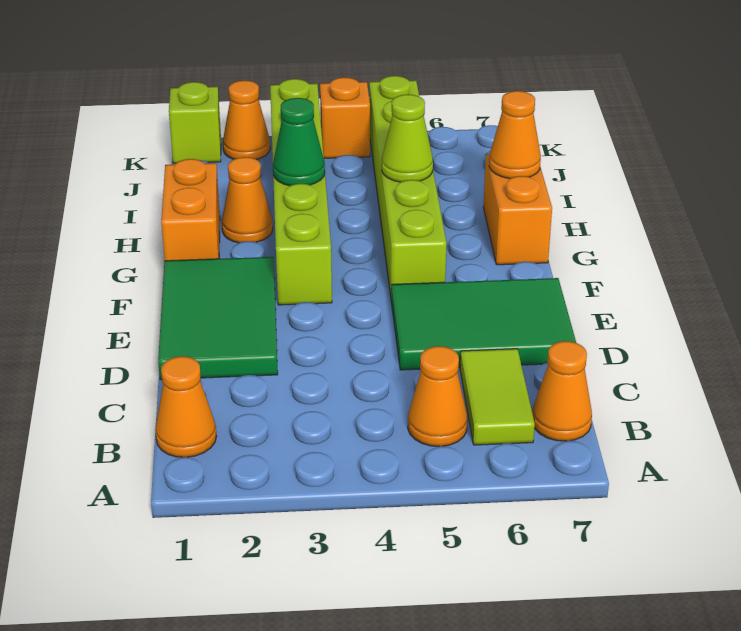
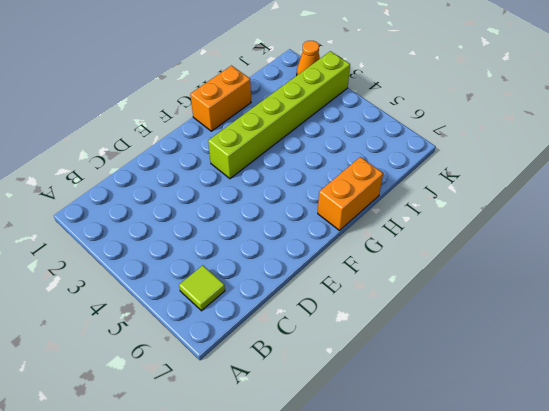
lime tile B6 level 1 -> lime tile B6:C6 level 1
none -> orange cone B1 level 1
none -> orange cone B5 level 1
none -> orange cone B7 level 1

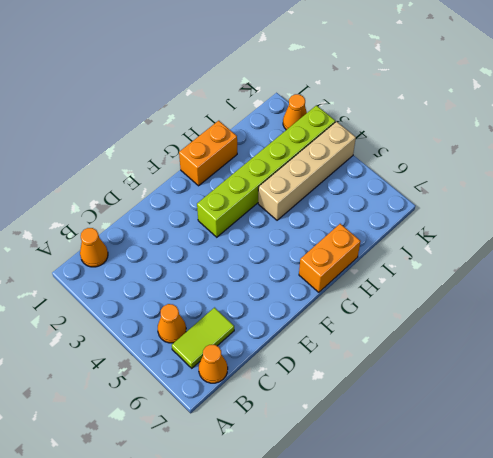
tan brick H4:K4 level 1 -> orange brick K4 level 1
none -> green tile D1:F2 level 1
none -> green tile D5:E7 level 1
none -> lime brick F5:K5 level 1

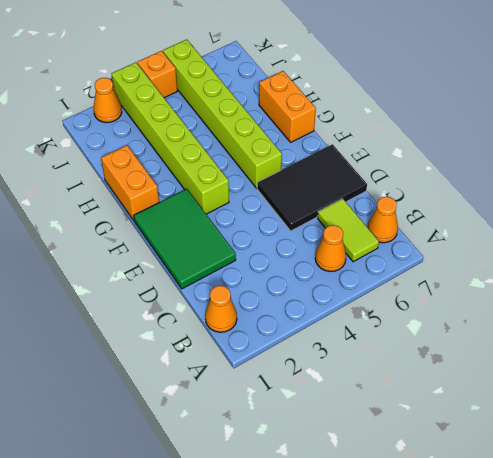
black tile D5:E7 level 1 -> green tile D5:E7 level 1
none -> orange cone H2 level 1
none -> lime brick K1 level 1
none -> green cone H3 level 2

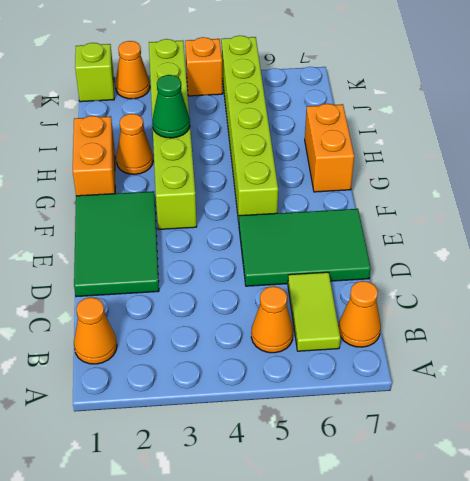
none -> lime cone H5 level 2
none -> orange cone H7 level 2

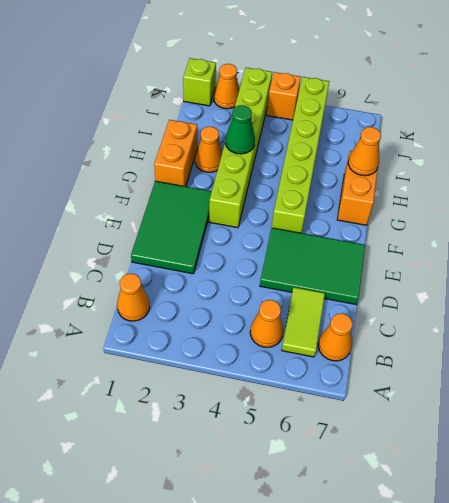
none -> lime cone H5 level 2

